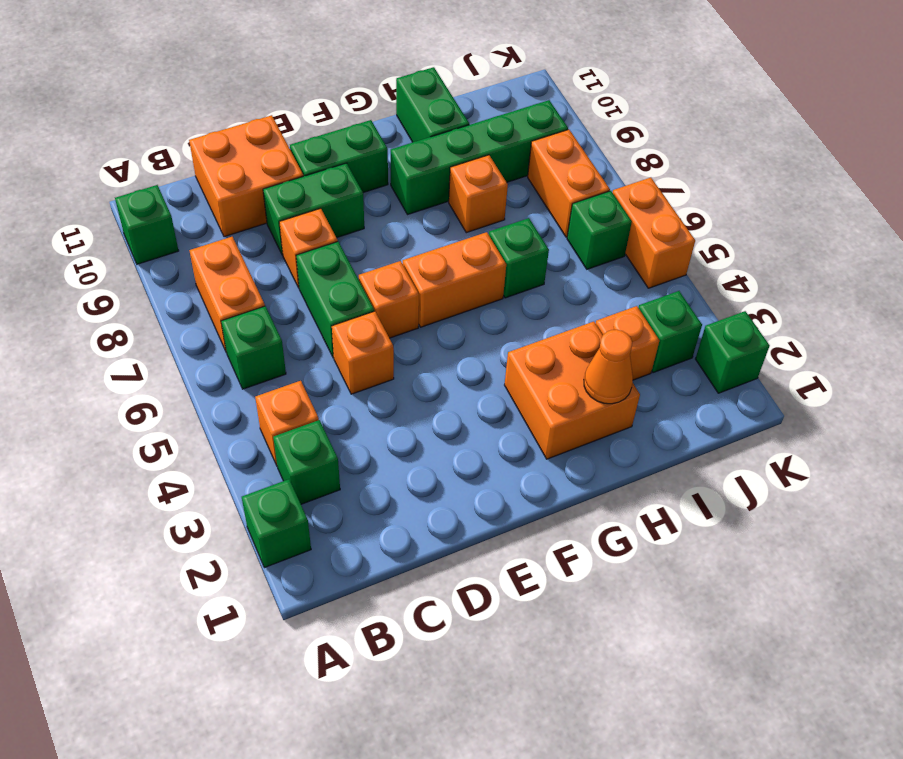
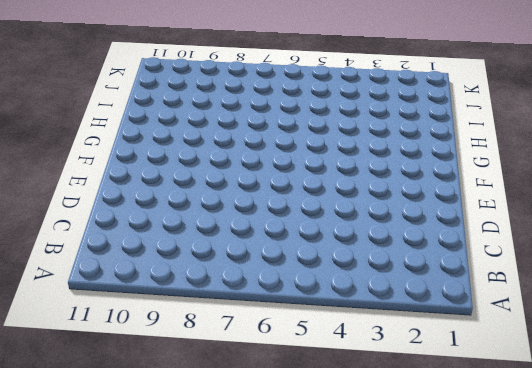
none -> green brick A2 level 1
none -> green brick A10 level 1
none -> green brick B3 level 1

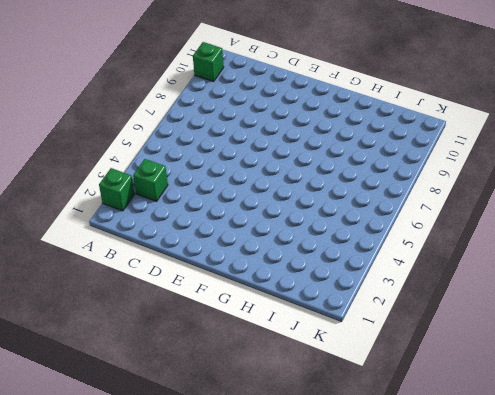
none -> orange brick B4 level 1
none -> green brick B6 level 1
none -> orange brick B7:B8 level 1

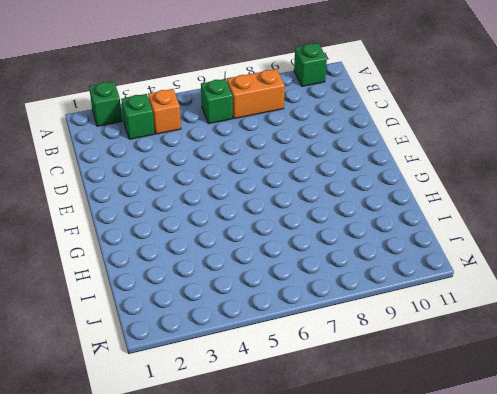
none -> orange brick C10:D11 level 1
none -> orange brick D5 level 1
none -> green brick D6:D7 level 1

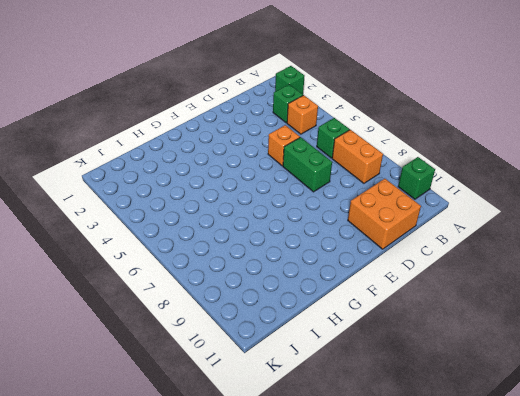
none -> orange brick D8 level 1
none -> green brick D9:E9 level 1
none -> orange brick E6 level 1

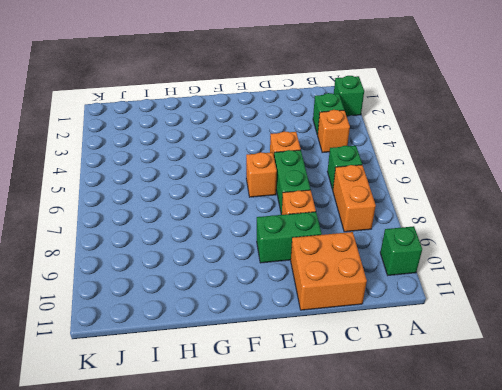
none -> green brick E10:F10 level 1
none -> orange brick F6:G6 level 1
none -> orange brick G2:H3 level 1

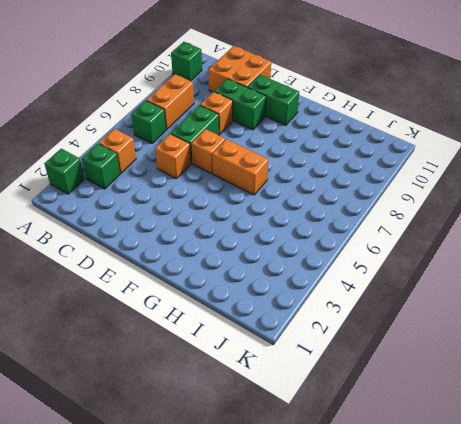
none -> orange brick G2:H3 level 1
none -> green brick G9:J9 level 1
none -> green brick H6 level 1

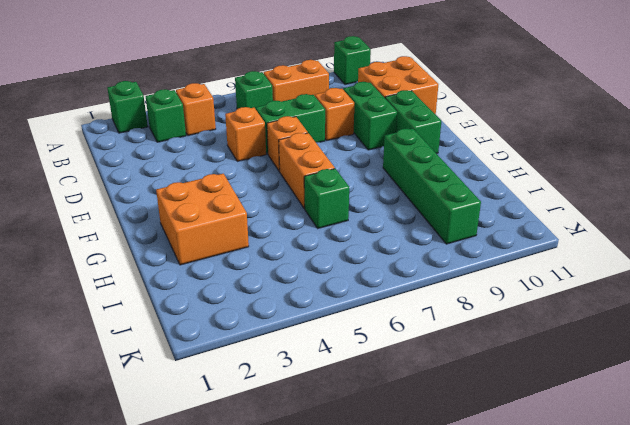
none -> orange brick H8 level 1
none -> green brick H10:H11 level 1
none -> orange brick I3 level 1

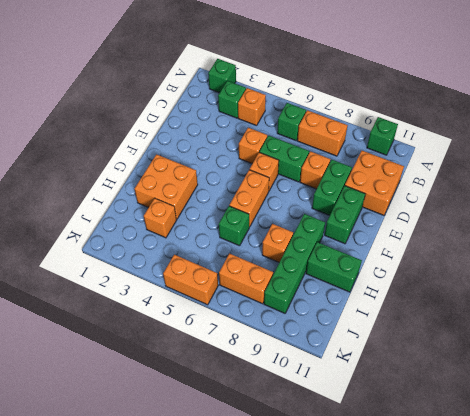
none -> green brick J3 level 1
none -> green brick J6 level 1
none -> green brick K2 level 1

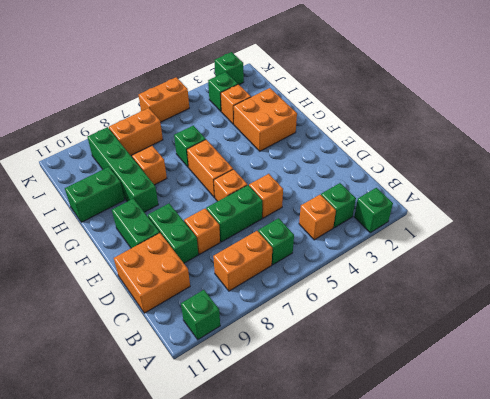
none -> green brick J6 level 1
none -> orange cone H2 level 2

